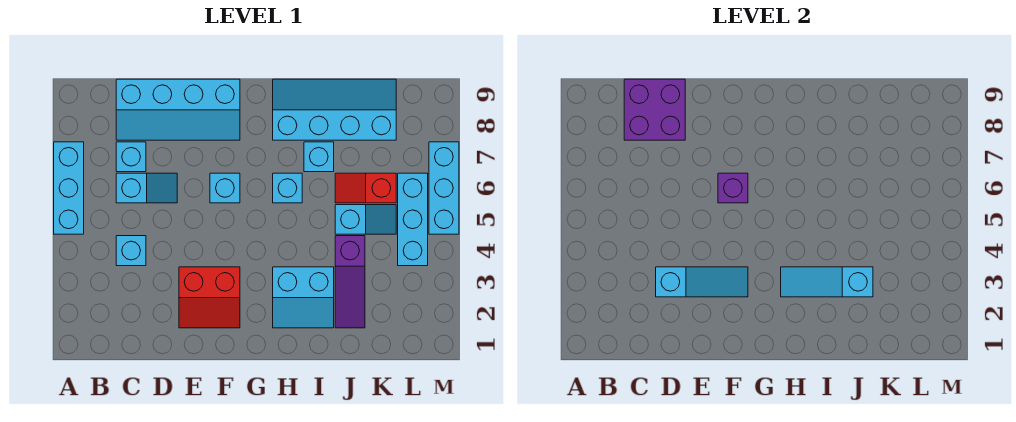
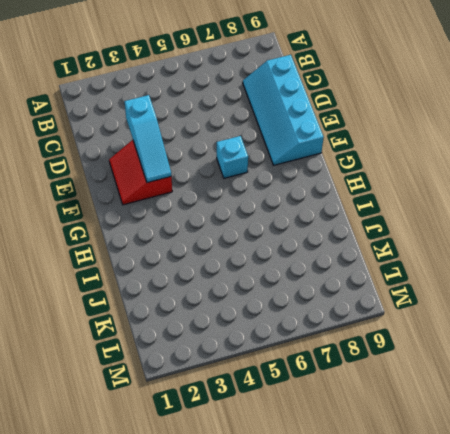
none -> cyan brick A5:A7 level 1
none -> cyan brick C4 level 1
none -> cyan slope C6:D6 level 1 top C

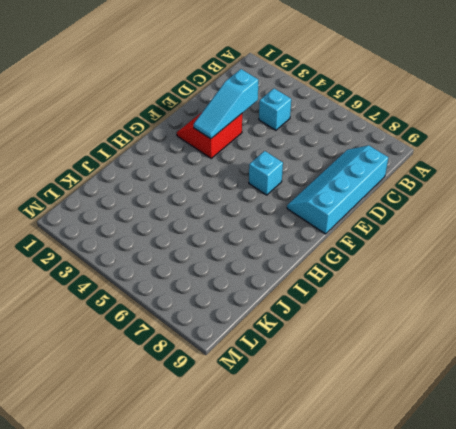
none -> cyan brick A5:A7 level 1
none -> cyan slope C6:D6 level 1 top C
none -> cyan brick C7 level 1

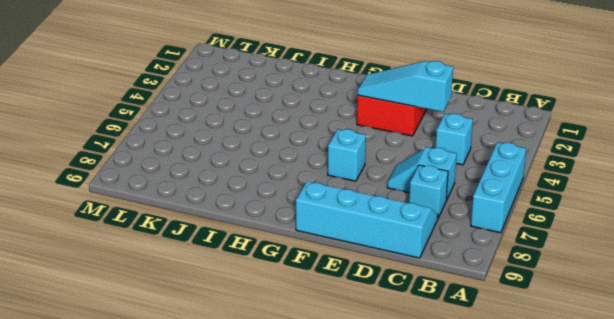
none -> cyan slope H2:I3 level 1 top 3
none -> cyan brick H6 level 1
none -> cyan slope H8:K9 level 1 top 8

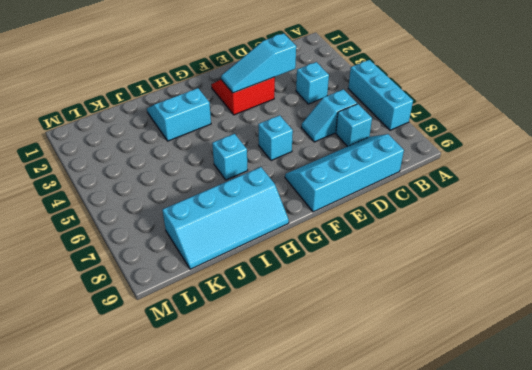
none -> cyan brick I7 level 1
none -> purple slope J2:J4 level 1 top 4
none -> cyan slope J5:K5 level 1 top J

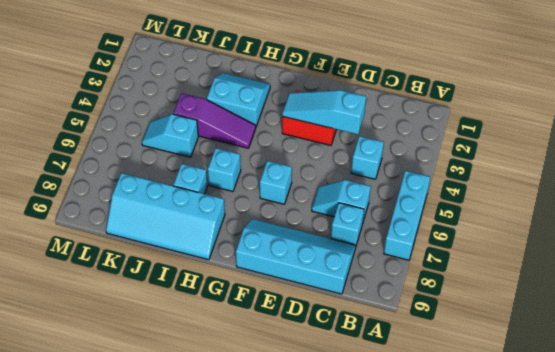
purple slope H4:J4 level 1 top J -> purple slope J2:J4 level 1 top 4
none -> red slope J6:K6 level 1 top K
none -> cyan brick L4:L6 level 1
none -> cyan brick M5:M7 level 1

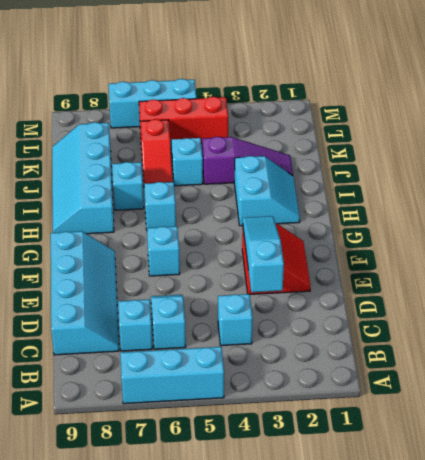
red brick L4:L6 level 1 -> cyan brick L4:L6 level 1
none -> purple brick C8:D9 level 2
none -> purple brick F6 level 2
none -> cyan slope H3:J3 level 2 top J

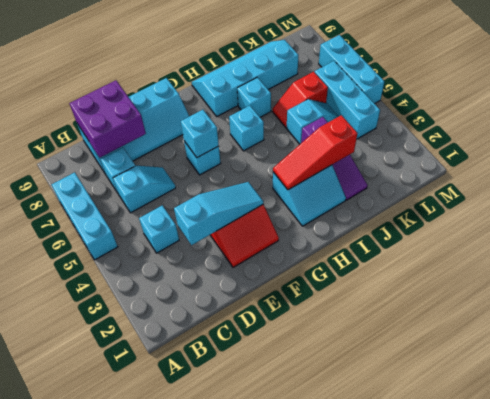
cyan brick F6 level 2 -> purple brick F6 level 2
red slope H3:J3 level 2 top J -> cyan slope H3:J3 level 2 top J

